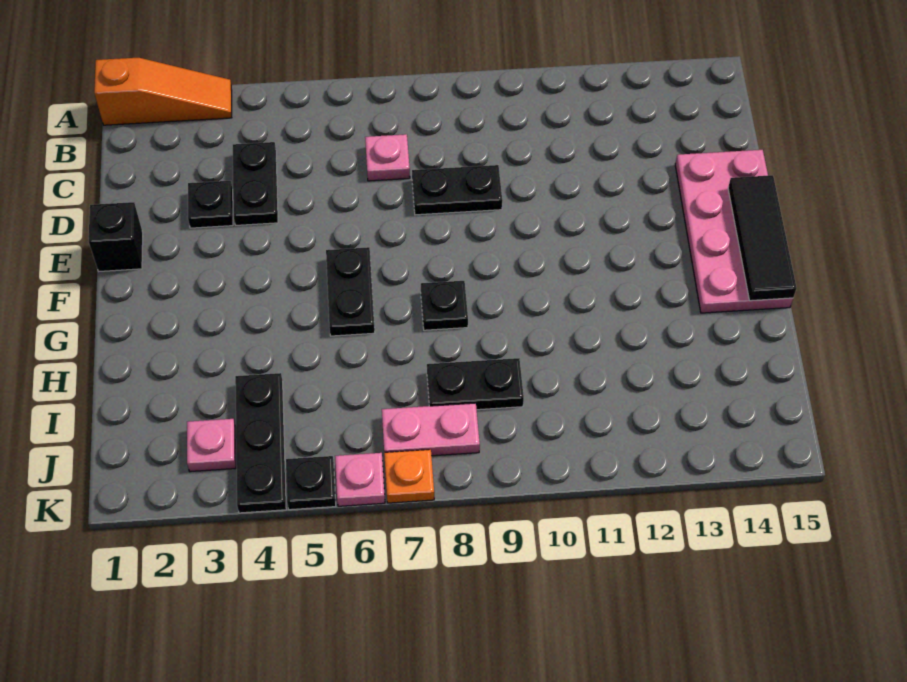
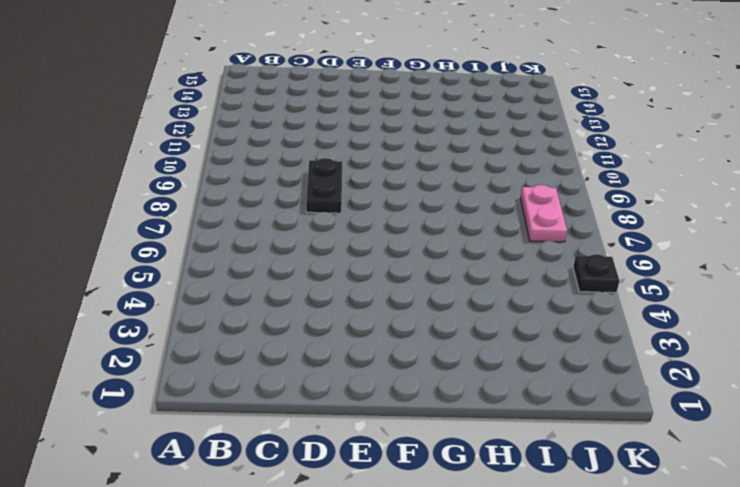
none -> orange slope A1:A3 level 1 top 1
none -> black plate C4:D4 level 1
none -> pink plate C7 level 1

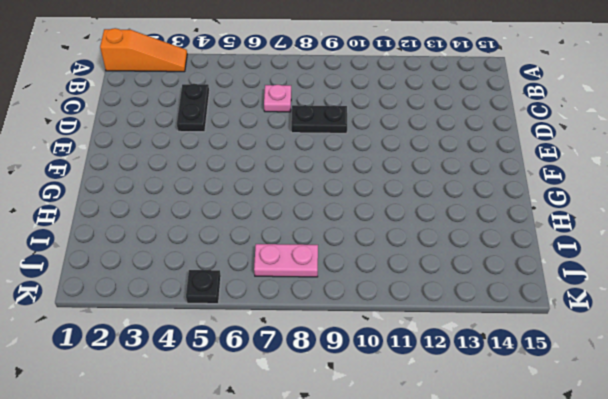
none -> black plate D3 level 1
none -> pink plate D14:G15 level 1
none -> black brick E1 level 1

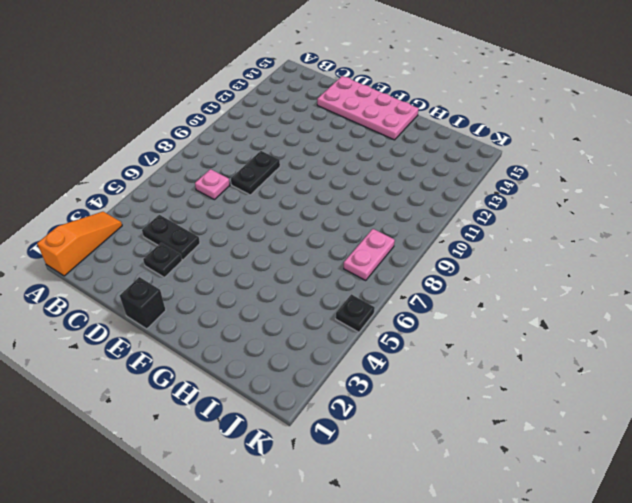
none -> black plate F6:G6 level 1
none -> black plate G8 level 1
none -> black plate I4:K4 level 1

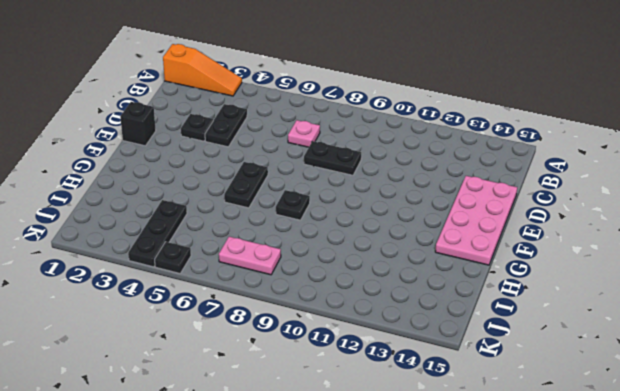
none -> black plate I8:I9 level 1
none -> pink plate J3 level 1
none -> pink plate K6 level 1

